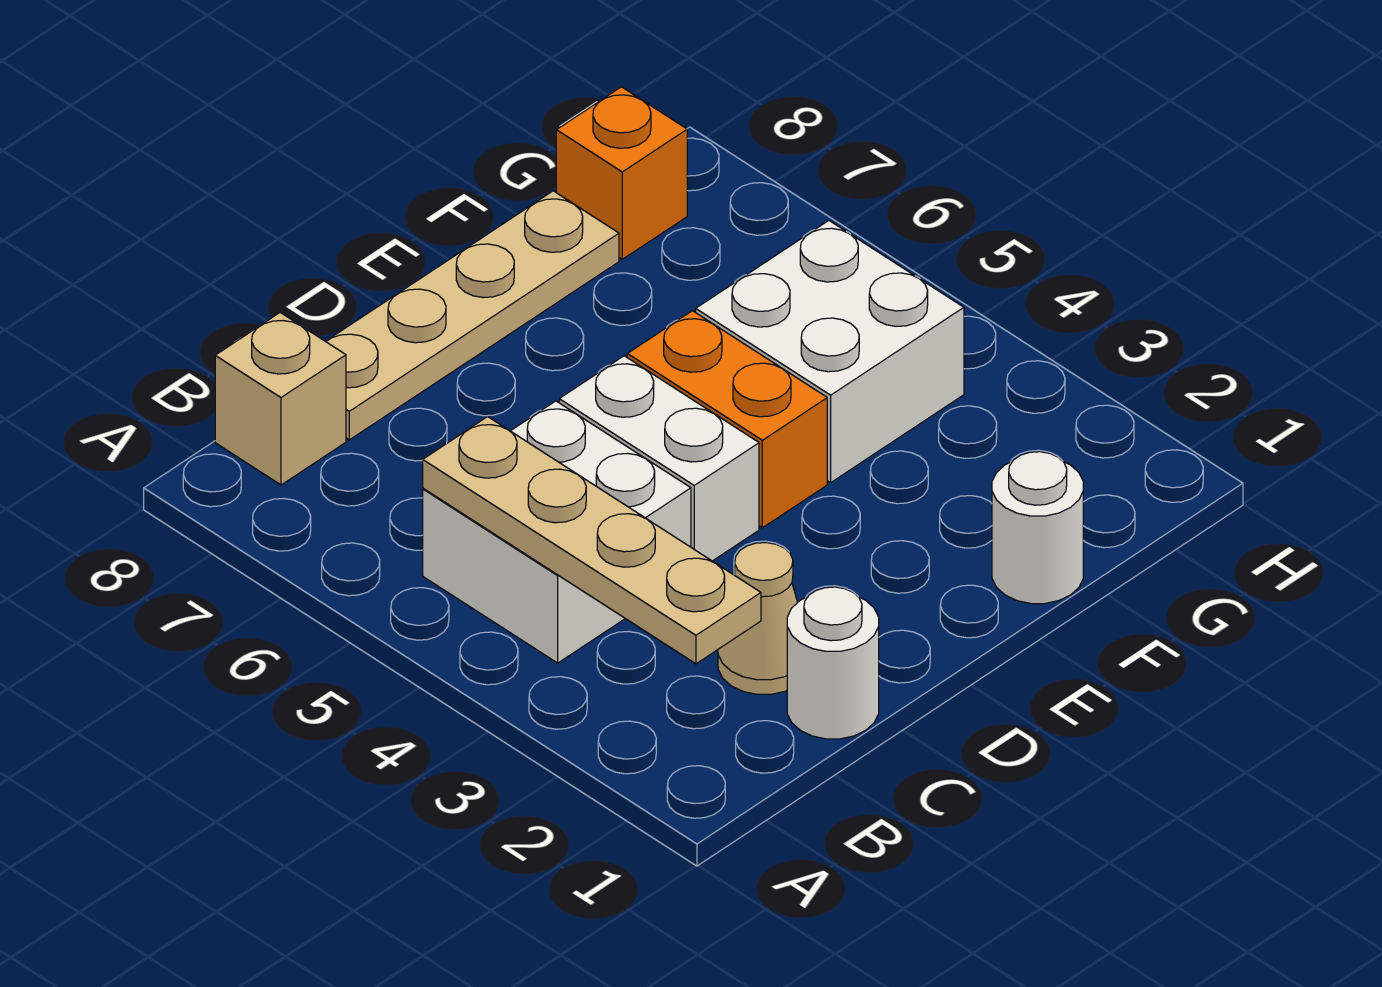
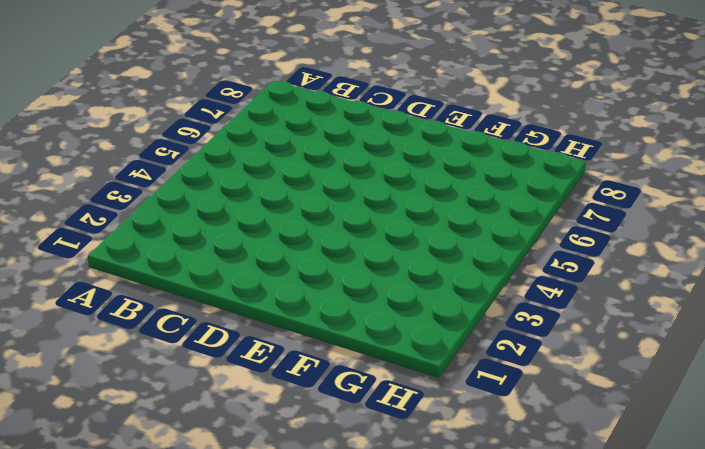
none -> white brick B4:C5 level 1
none -> tan brick B8 level 1

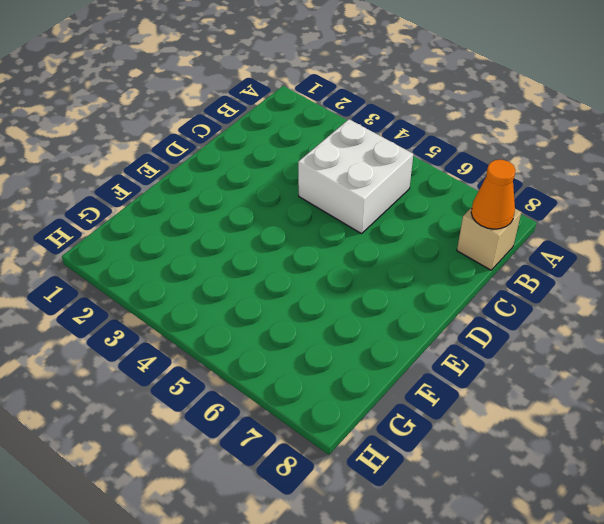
orange cone B8 level 2 -> none
none -> white round brick C1 level 1
none -> tan cone C2 level 1

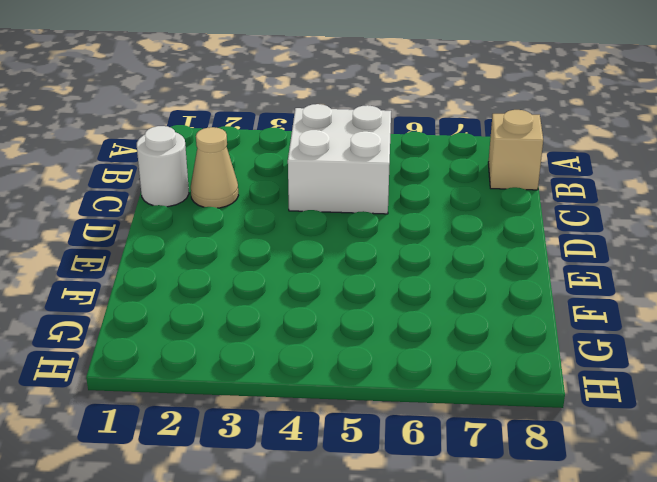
none -> tan plate C8:F8 level 1
none -> white brick D4:D5 level 1

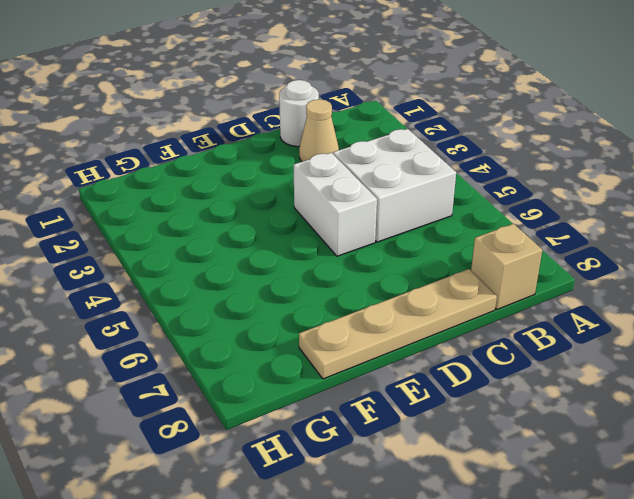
none -> orange brick E4:E5 level 1
none -> white round brick F1 level 1

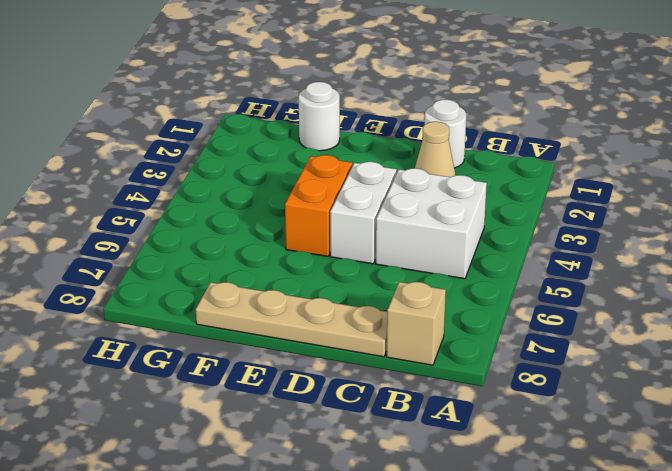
none -> white brick F4:G5 level 1
none -> orange brick G8 level 1

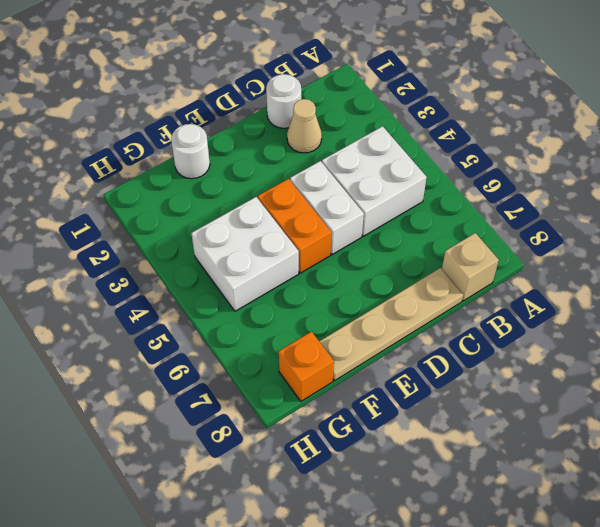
none -> tan plate B2:B5 level 2

